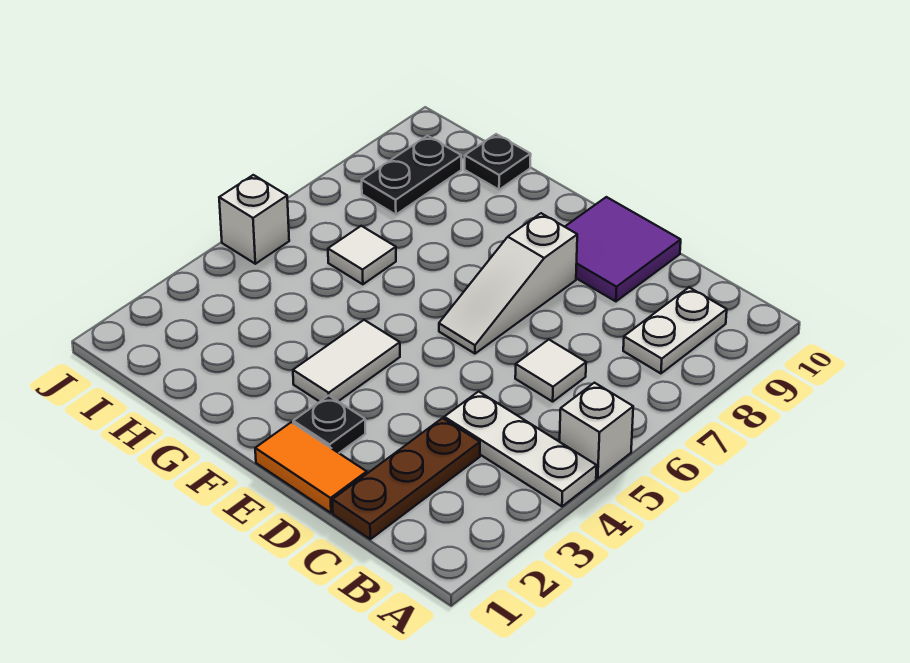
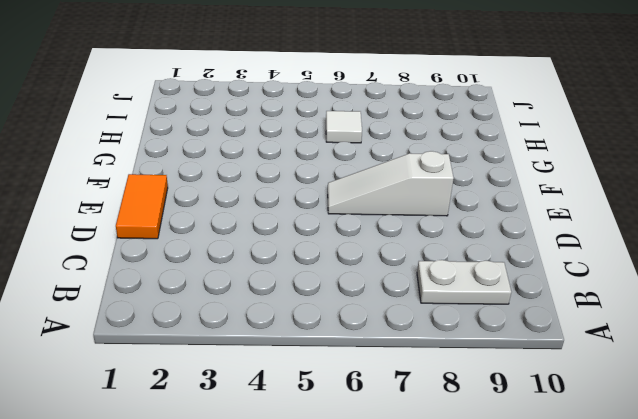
none -> white plate A4:C4 level 1
none -> white brick A5 level 1
none -> brown plate C1:C3 level 1

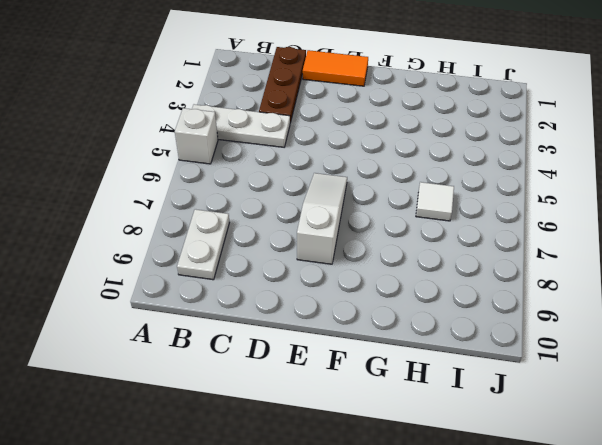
none -> white tile C6 level 1
none -> purple tile D9:E10 level 1
none -> black plate E2 level 1

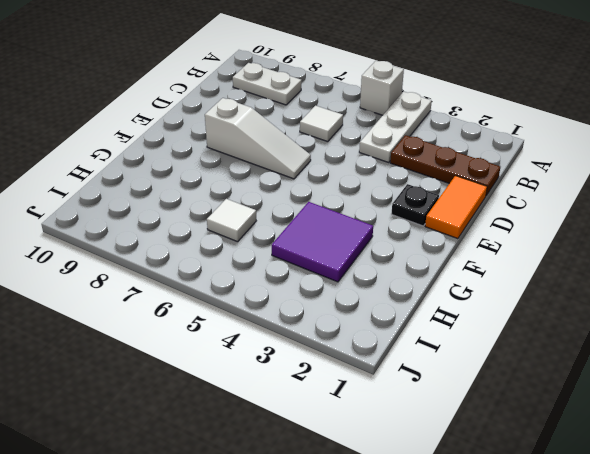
purple tile G3:H4 level 1 -> purple tile D9:E10 level 1
none -> white tile F3:F4 level 1
none -> black plate H10 level 1
none -> black plate I8:I9 level 1

